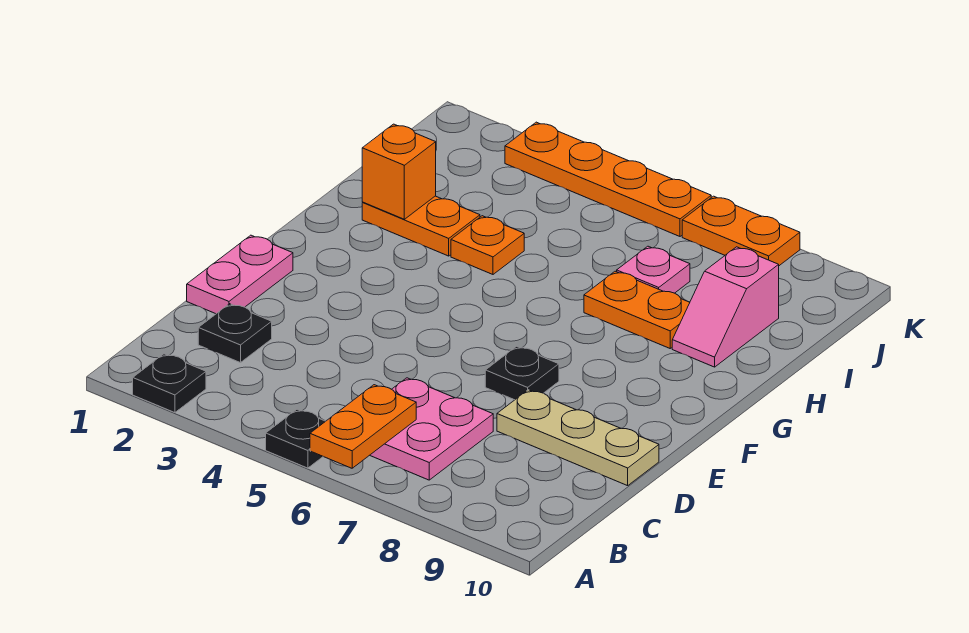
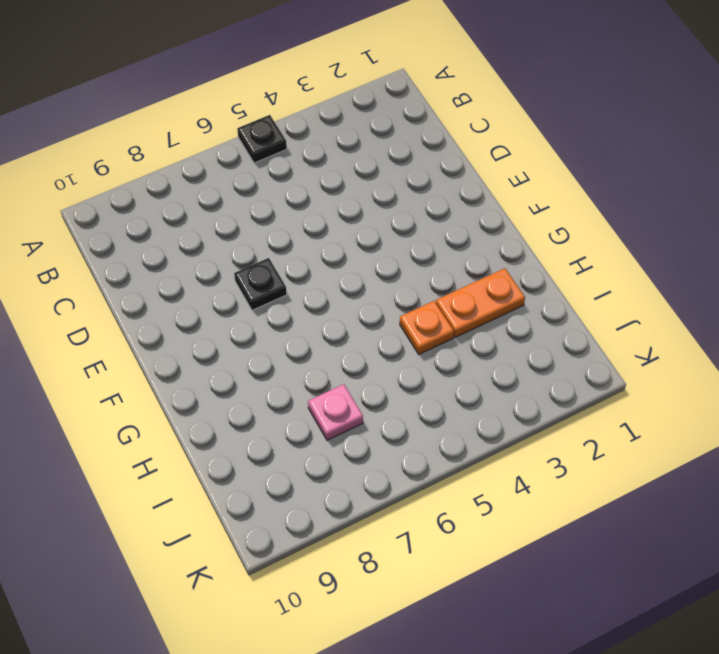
none -> black plate A2 level 1
none -> pink plate B6:C7 level 1
none -> black plate C2 level 1

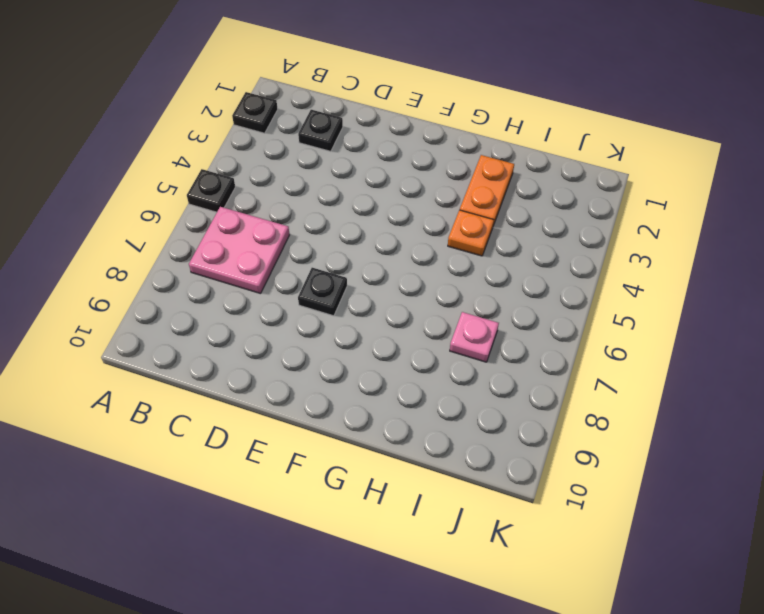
none -> pink plate D1:E1 level 1
none -> tan plate D8:D10 level 1
none -> orange plate H7:H8 level 1

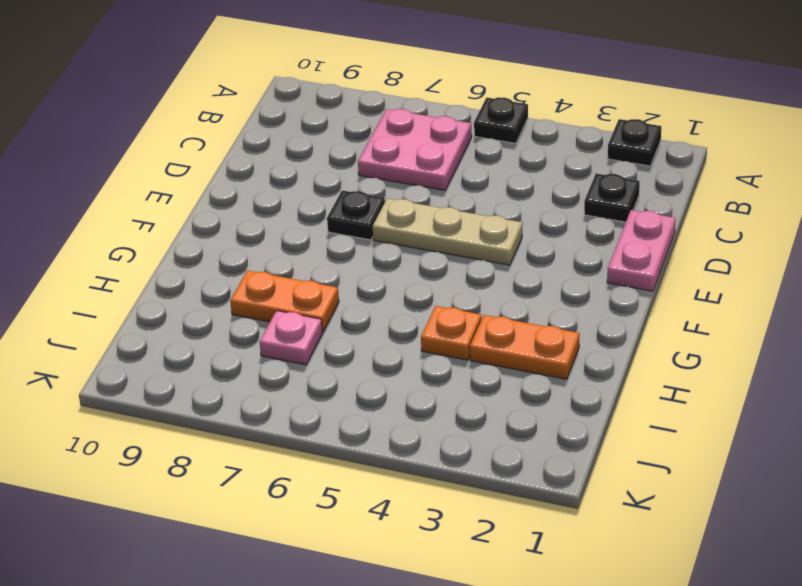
tan plate E4:E6 level 1 -> tan plate D8:D10 level 1
none -> pink slope H9:I9 level 1 top I
none -> orange plate K3:K6 level 1
none -> orange plate K7:K8 level 1

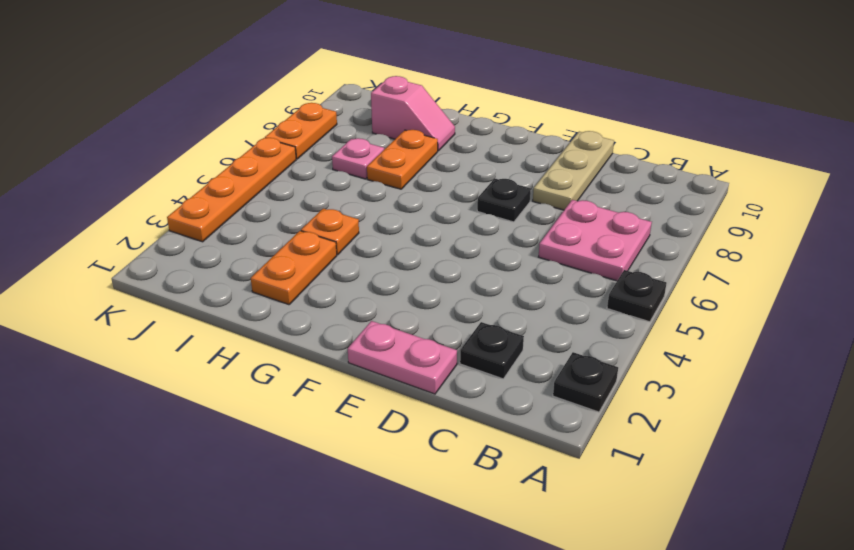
none -> orange plate A6:B6 level 2
none -> orange brick H2 level 2

